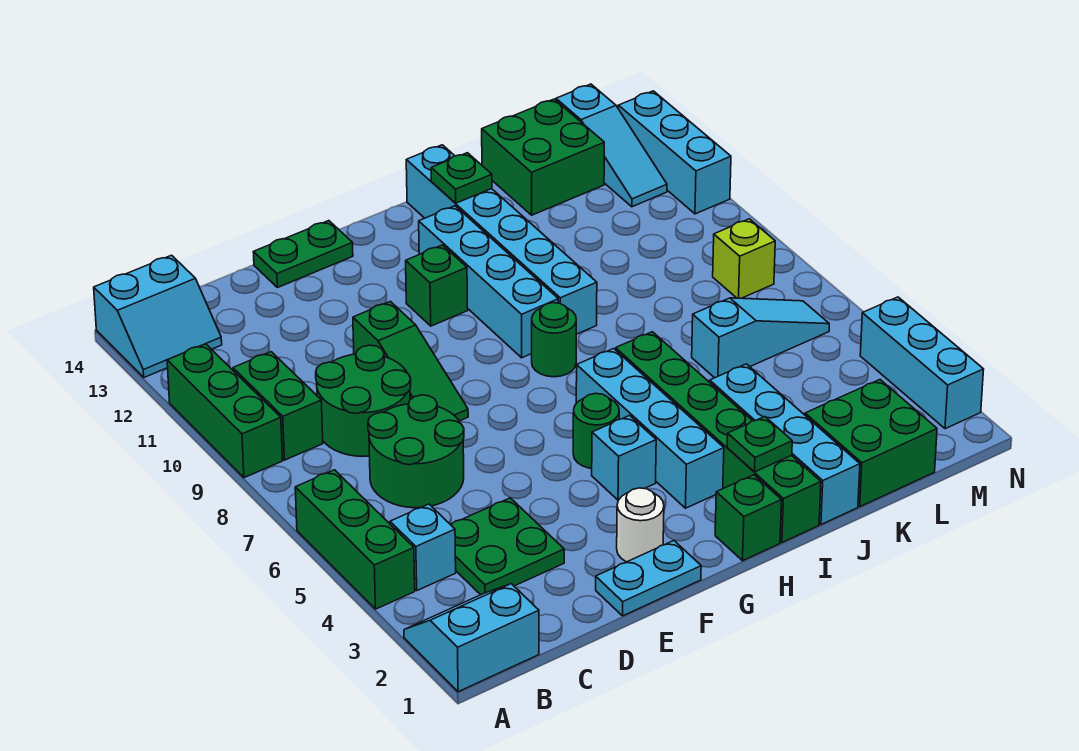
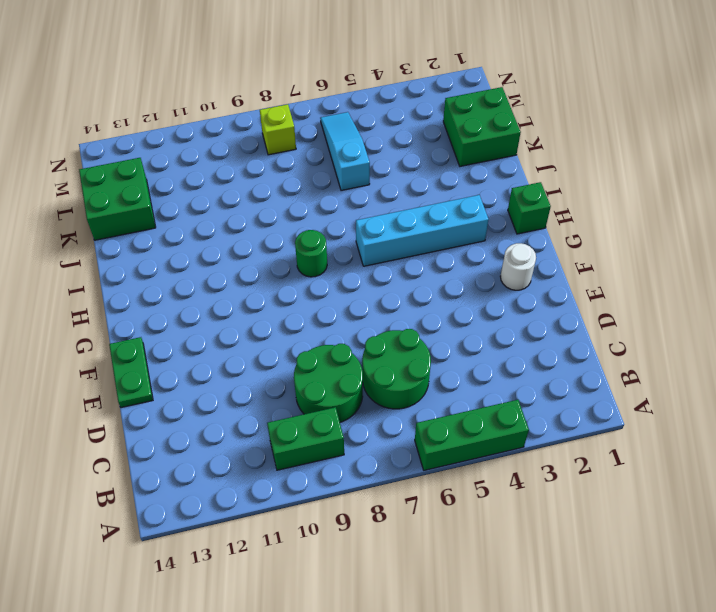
none -> cyan slope A1:B2 level 1 top 1
none -> green brick A9:A11 level 1
none -> cyan slope A13:B14 level 1 top 14
none -> cyan brick B4 level 1

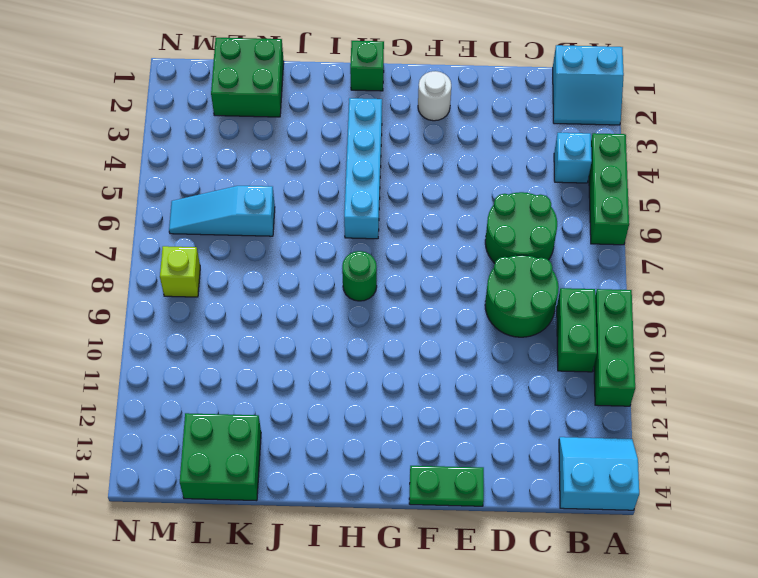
none -> green plate C3:D4 level 1
none -> cyan plate E1:F1 level 1
none -> green slope E8:E10 level 1 top 10
none -> cyan brick G4 level 1

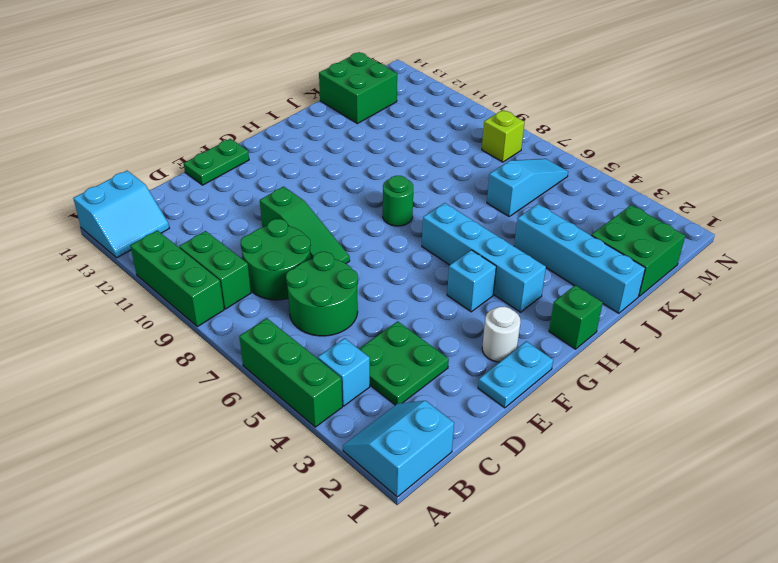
none -> green round brick G5 level 1
none -> green brick G11 level 1
none -> cyan brick H9:H12 level 1
none -> green brick I1:I6 level 1

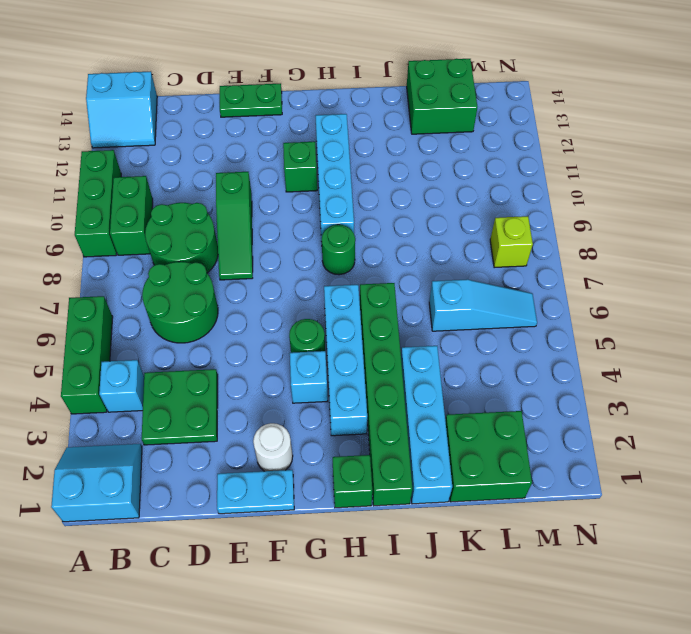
none -> cyan brick I9:I14 level 1
none -> cyan slope M12:M14 level 1 top 14
none -> cyan brick N2:N4 level 1
none -> cyan brick N11:N13 level 1

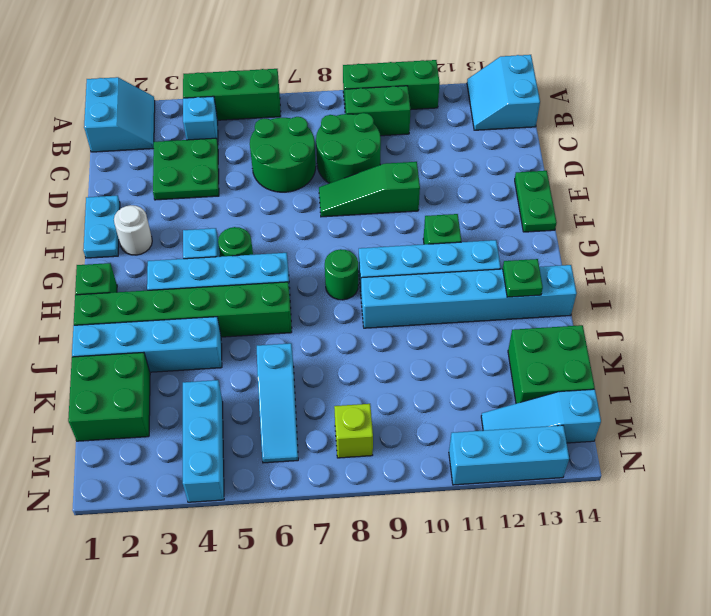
cyan brick L4:N4 level 1 -> cyan brick N2:N4 level 1
none -> green plate I2 level 2

